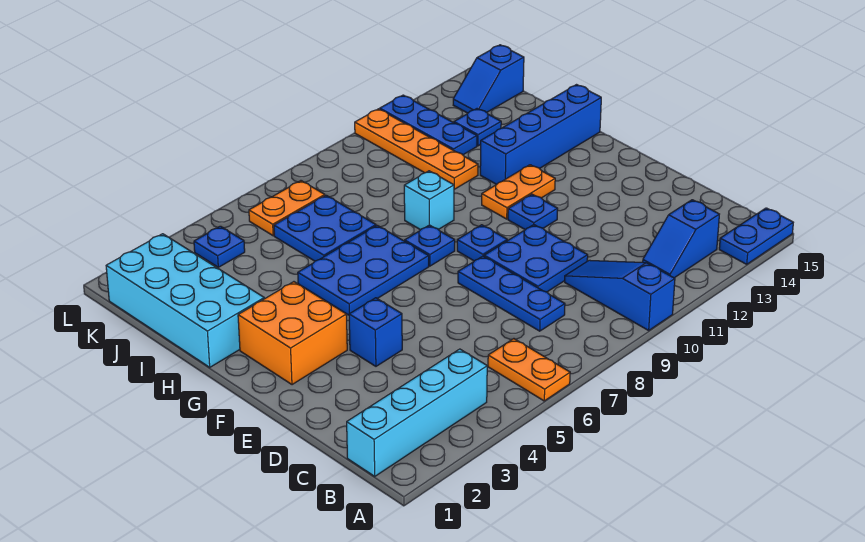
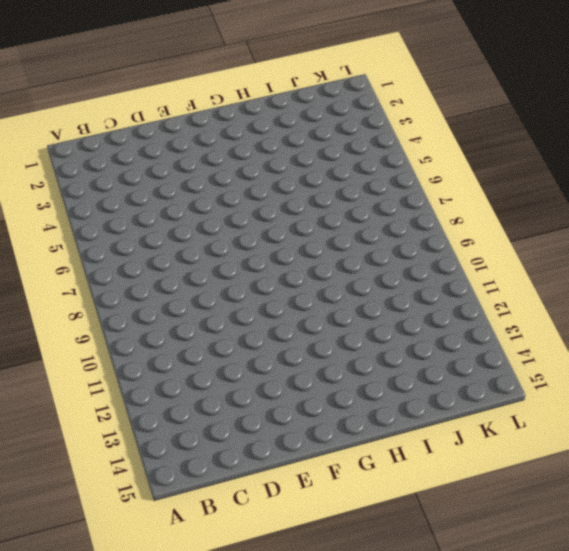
none -> orange plate A6:B6 level 1
none -> blue slope A10:C10 level 1 top A
none -> blue plate A14:A15 level 1

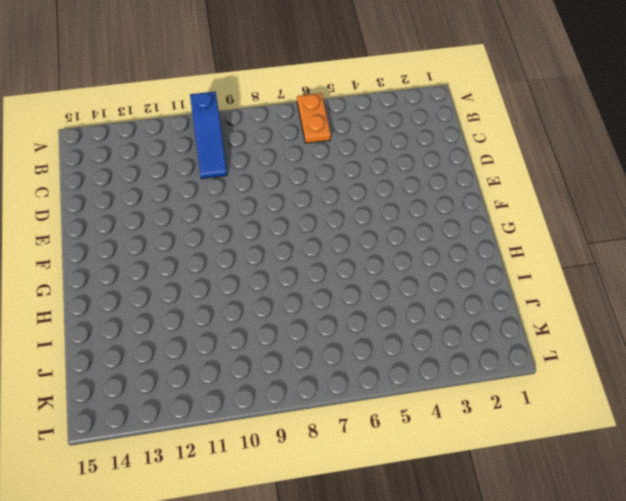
none -> blue plate A14:A15 level 1
none -> cyan brick B1:B4 level 1
none -> blue slope B12:B13 level 1 top 13

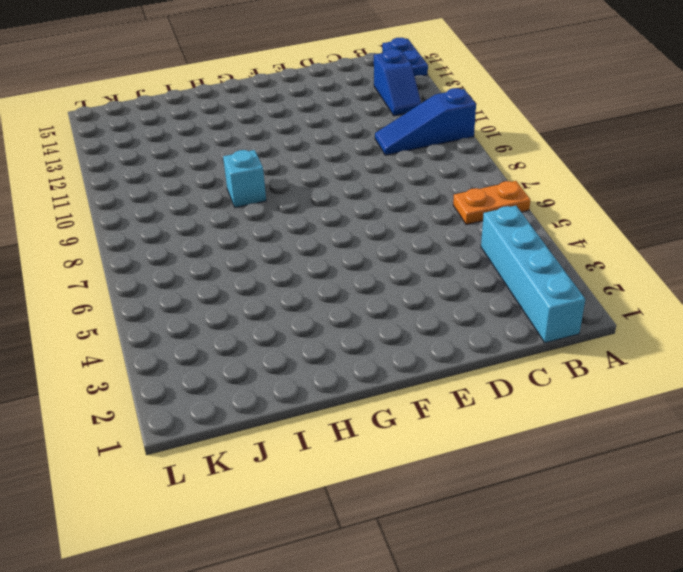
none -> blue plate C8:E8 level 1
none -> blue plate D9:E10 level 1
none -> blue brick E4 level 1

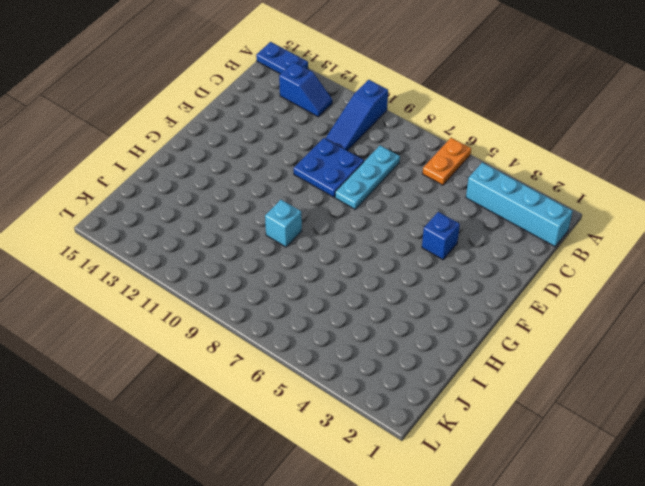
cyan plate C8:E8 level 1 -> blue plate C8:E8 level 1
none -> orange brick F2:G3 level 1
none -> blue plate F9 level 1
none -> blue plate F11 level 1

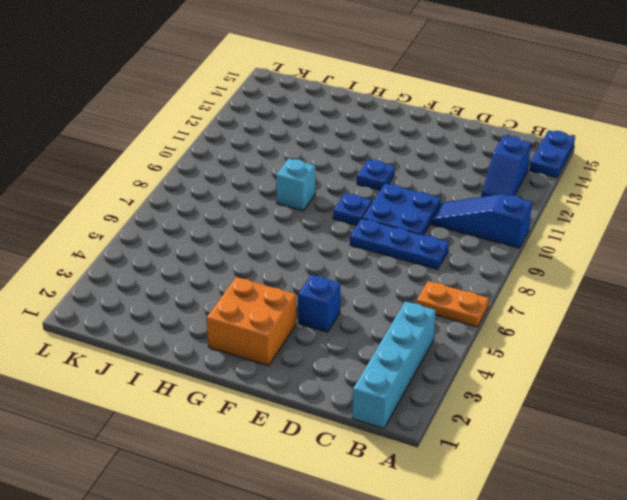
none -> blue plate G5:H7 level 1
none -> blue plate G8 level 1
none -> orange plate G11:G12 level 1

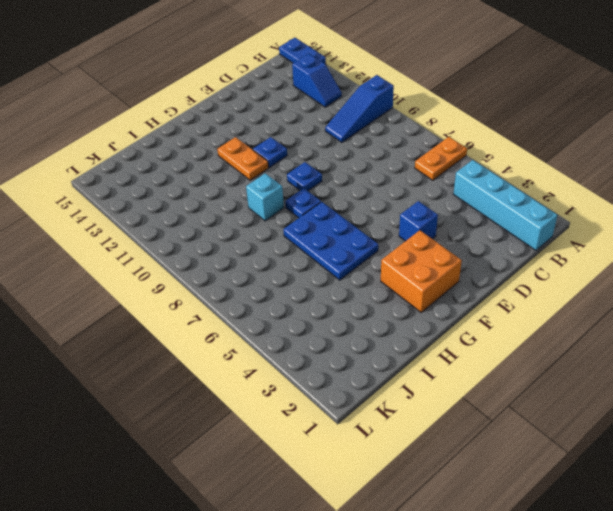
none -> blue plate C8:E8 level 1
none -> blue plate D9:E10 level 1
none -> cyan brick H1:K2 level 1

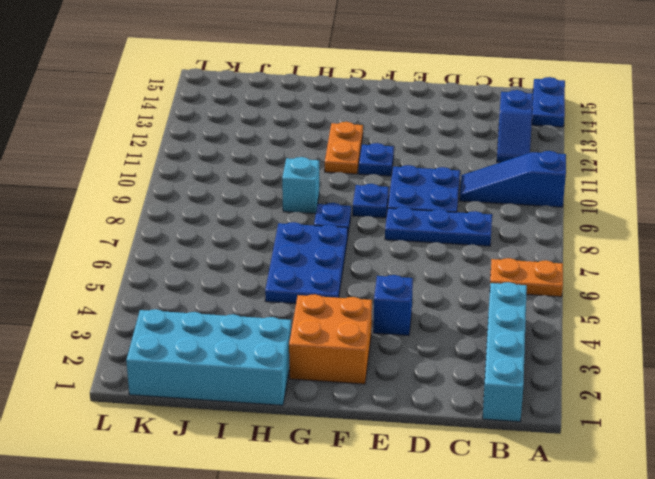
none -> blue brick H12:H15 level 1
none -> blue plate I6:J7 level 1
none -> orange plate I11:L11 level 1

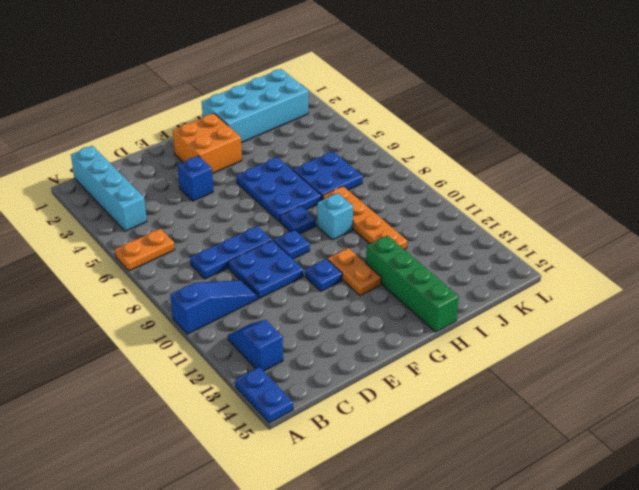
green brick H12:H15 level 1 -> blue brick H12:H15 level 1
orange plate I8:I11 level 1 -> orange plate I11:L11 level 1
none -> blue plate J12:L12 level 1
none -> blue plate J13 level 1
none -> blue plate K4 level 1

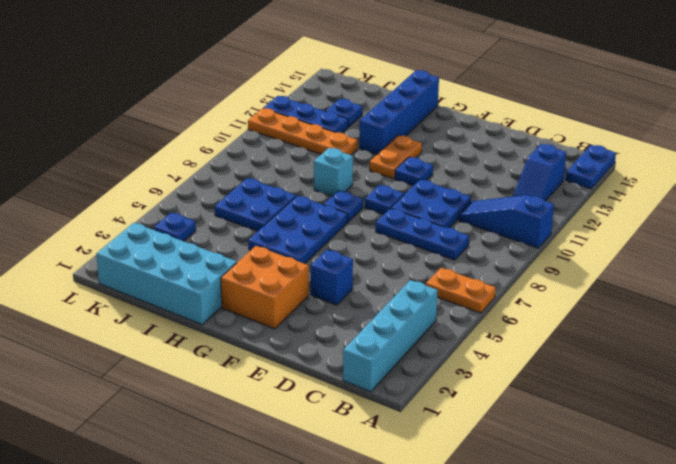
none -> orange plate K6:K7 level 1
none -> blue slope K14:K15 level 1 top 15

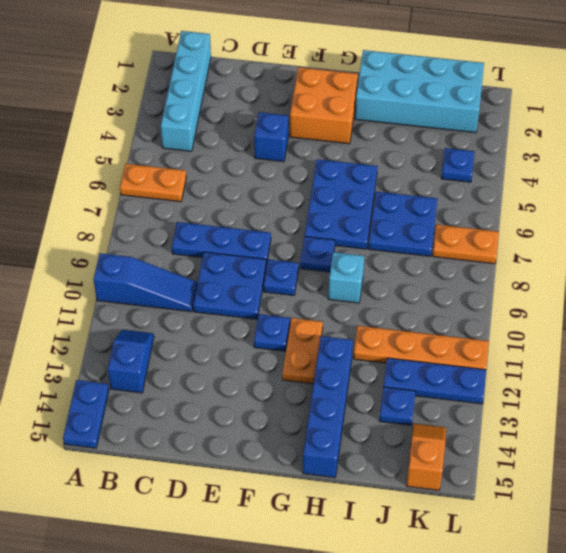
orange plate K7:L7 level 1 -> orange plate K6:K7 level 1
orange slope K14:K15 level 1 top 15 -> blue slope K14:K15 level 1 top 15

